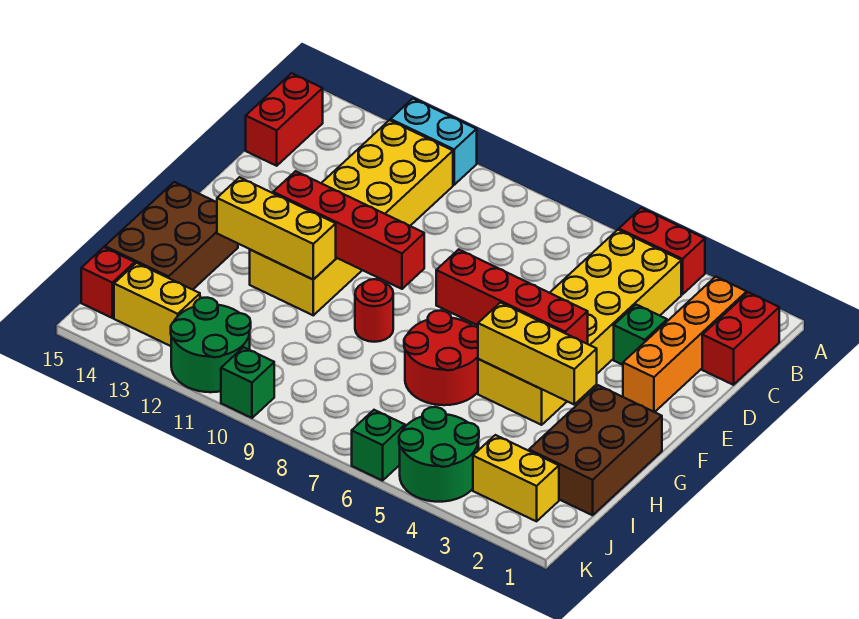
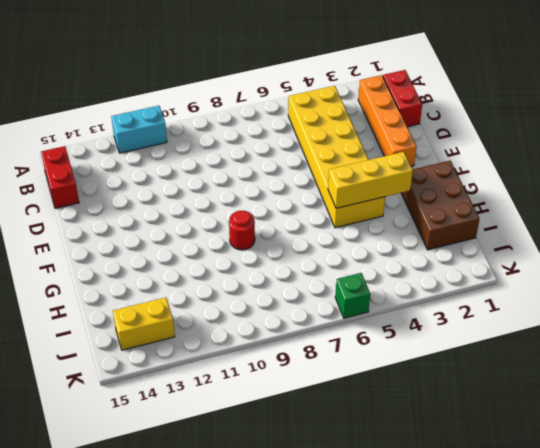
none -> red brick A4:A5 level 1
none -> yellow brick B11:G12 level 1
none -> green brick D3 level 1

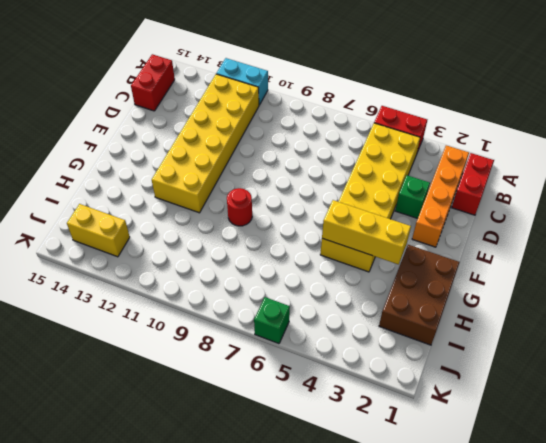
none -> red round brick G6:H7 level 1
none -> brown brick G14:I15 level 1
none -> yellow brick J2:J3 level 1

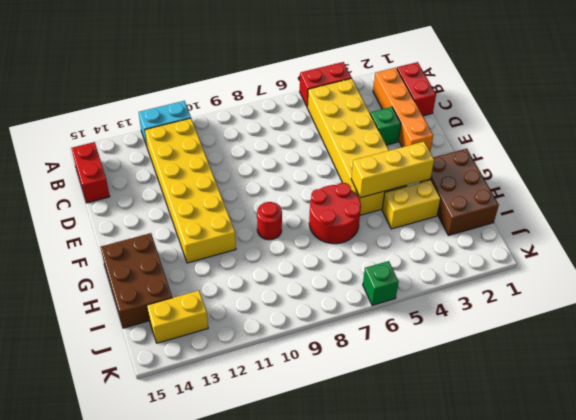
yellow brick H3:H4 level 1 -> yellow brick J2:J3 level 1
none -> green round brick J4:K5 level 1
none -> green round brick J11:K12 level 1
none -> red brick J15 level 1

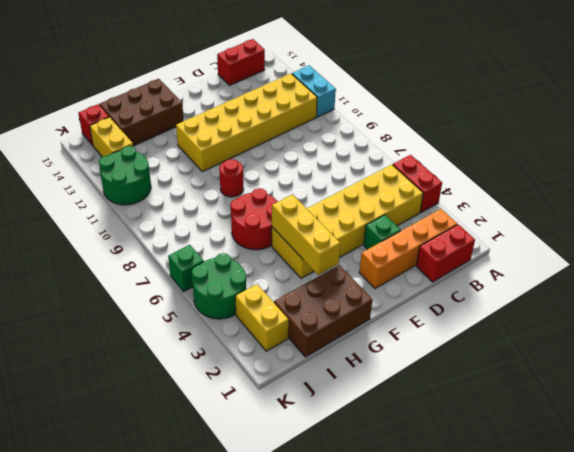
none -> green brick K10 level 1
none -> red brick F4:F7 level 2
none -> red brick F9:F12 level 2

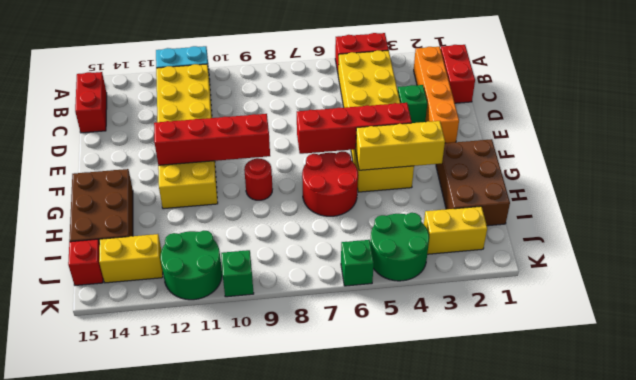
none -> yellow brick G11:G13 level 2

